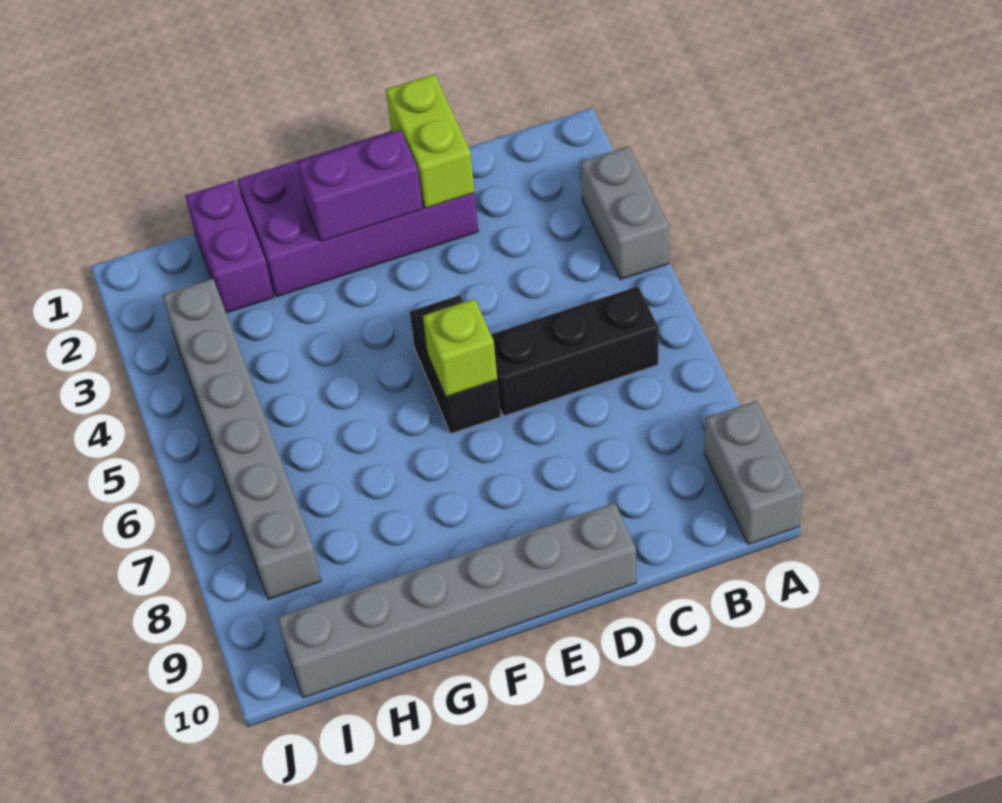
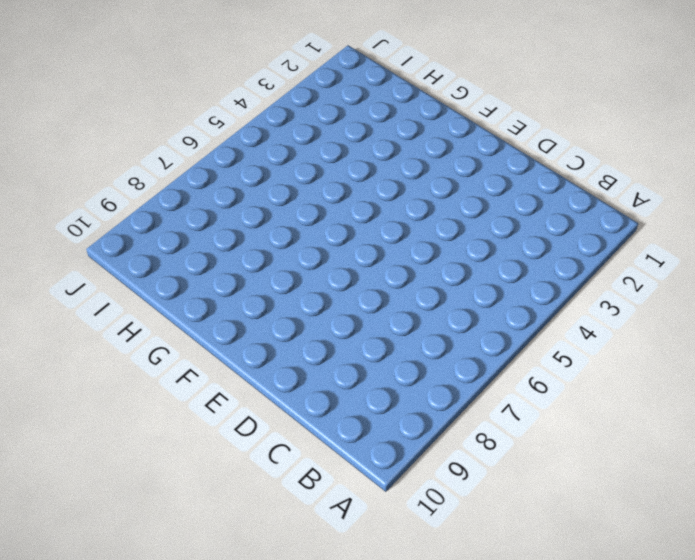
none -> grey brick A3:A4 level 1
none -> grey brick A9:A10 level 1

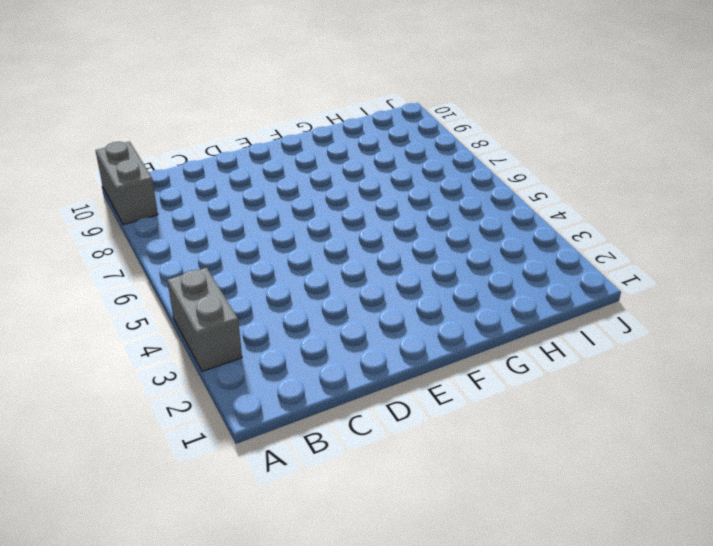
none -> black brick B6:D6 level 1
none -> purple brick D1:G2 level 1

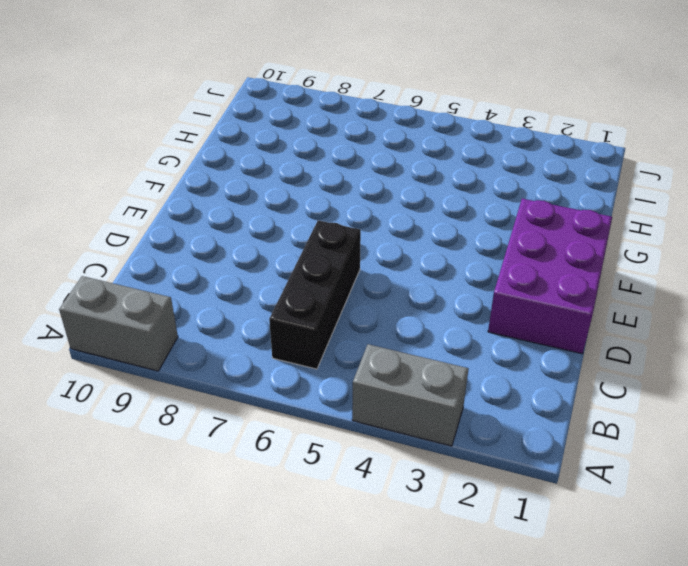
purple brick D1:F2 level 1 -> purple brick D1:G2 level 1
none -> grey brick D10:I10 level 1
none -> black brick E5:E6 level 1

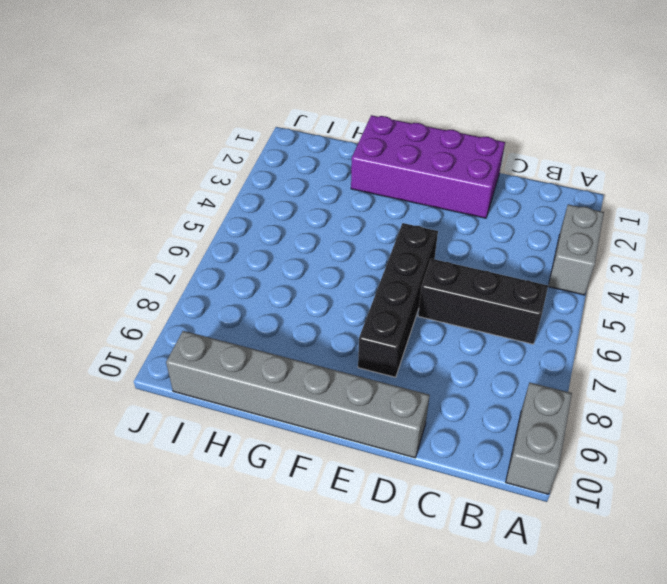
black brick E5:E8 level 1 -> black brick E5:E6 level 1
none -> purple brick H1:H2 level 1
none -> grey brick I3:I8 level 1

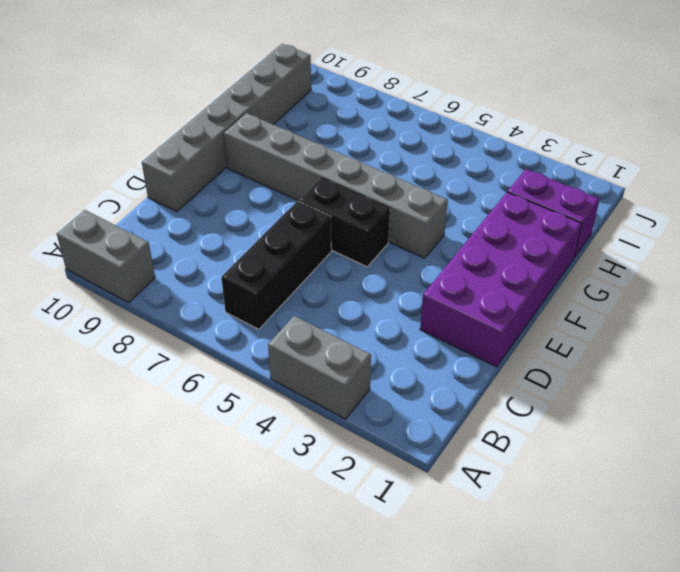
grey brick F4:F9 level 1 -> grey brick I3:I8 level 1
none -> lime brick D1:D2 level 2
none -> purple brick E2:F2 level 2

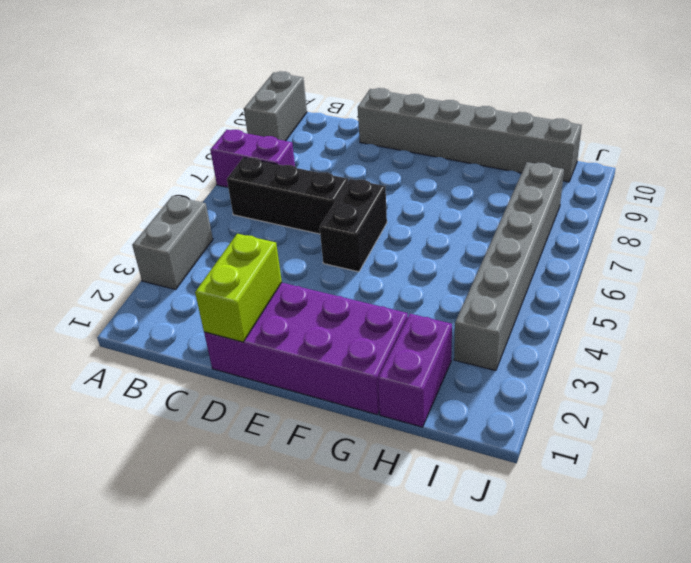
purple brick A7:B7 level 1 -> purple brick E2:F2 level 2
none -> lime brick E6 level 2

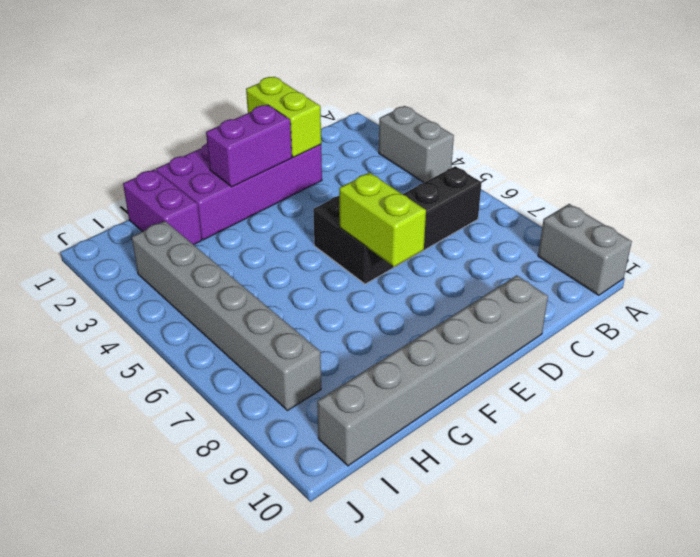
lime brick E6:E7 level 2 -> lime brick E6 level 2

